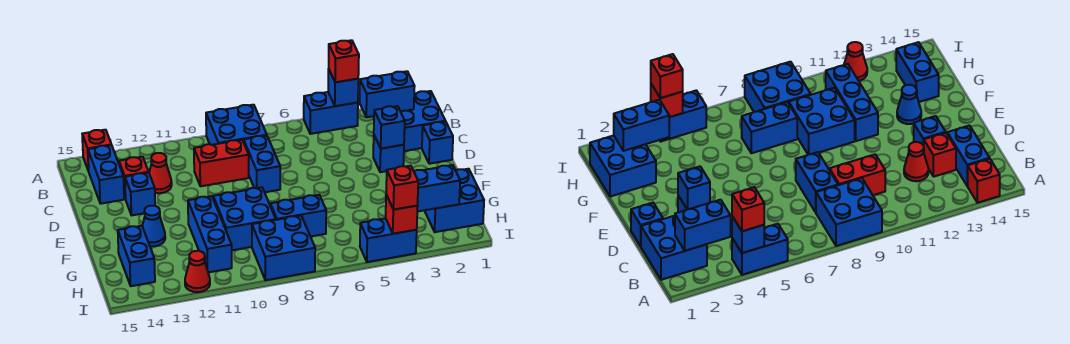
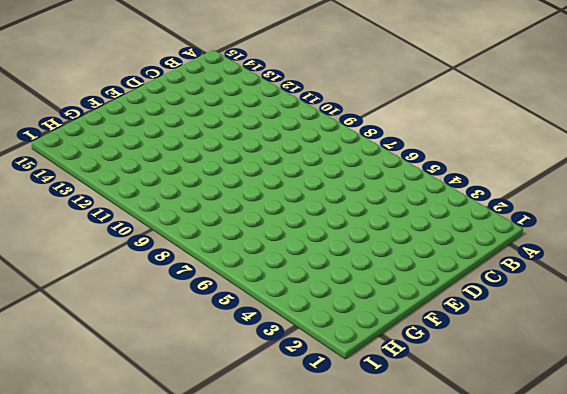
none -> blue brick A4:A5 level 1
none -> blue brick A8:B9 level 1
none -> red brick A14 level 1

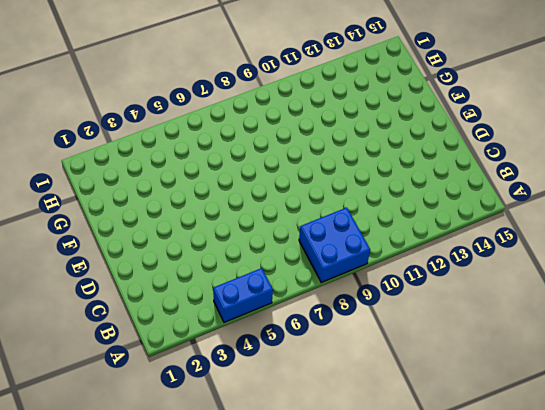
none -> red brick A14 level 1
none -> blue brick B1:C2 level 1
none -> blue brick B14:C14 level 1

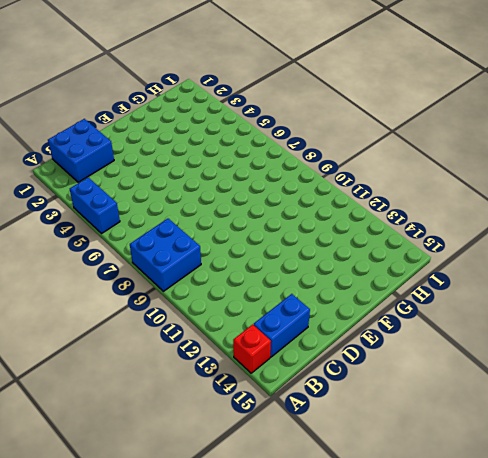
none -> blue brick C8:D8 level 1
none -> red brick C9:C10 level 1
none -> red cone C12 level 1

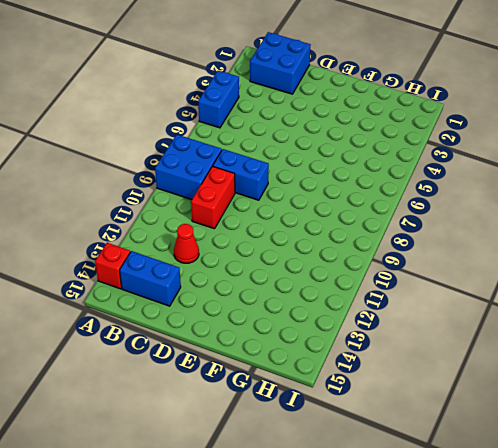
none -> red brick C13 level 1
none -> blue brick D1 level 1
none -> blue brick D3 level 1

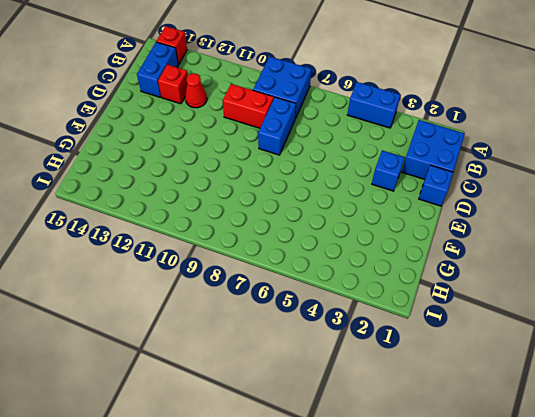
none -> blue brick D13 level 1
none -> blue brick F9:G10 level 1
none -> blue brick F11:H11 level 1

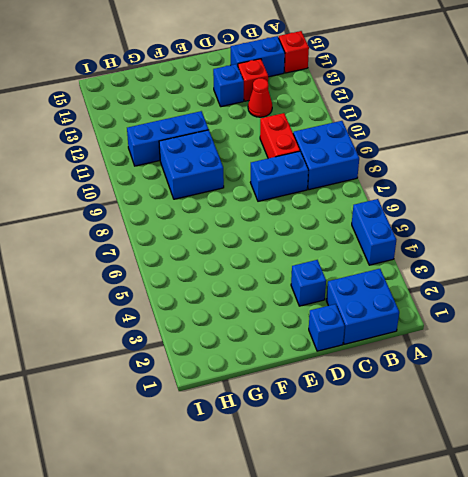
none -> blue cone F13 level 1
none -> blue brick G1:H2 level 1
none -> blue brick G7:G8 level 1

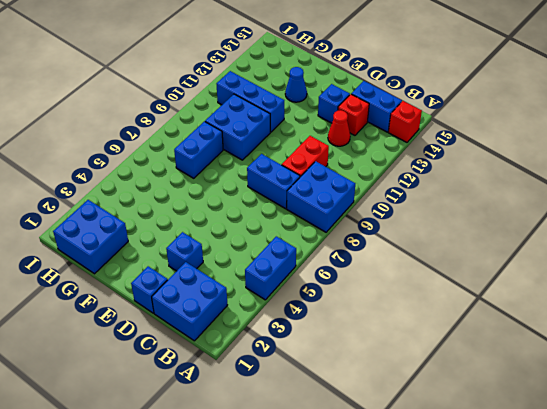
none -> blue brick G14:H14 level 1
none -> blue brick H8:I9 level 1
none -> blue brick I4:I5 level 1

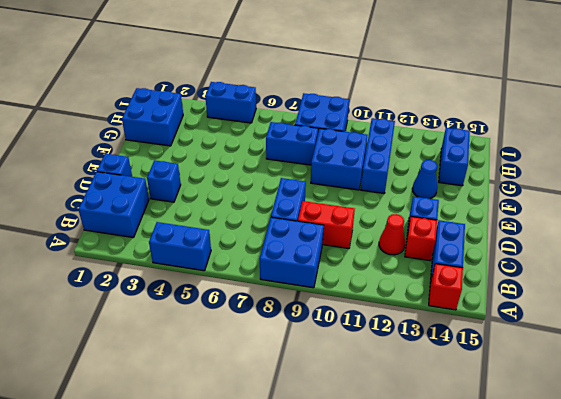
none -> red cone I12 level 1
none -> blue brick A4 level 2
none -> blue brick B2:B3 level 2

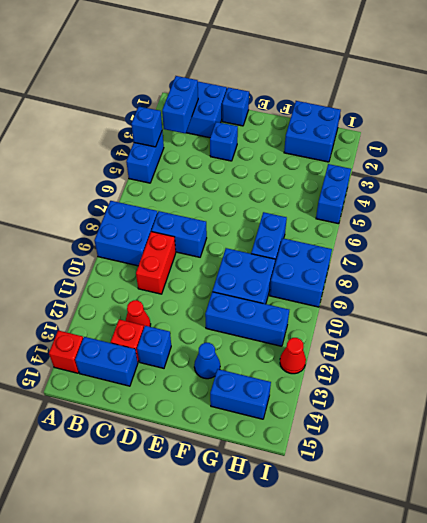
none -> blue brick D3 level 2
none -> blue brick H2:H3 level 2
none -> red brick I4 level 2

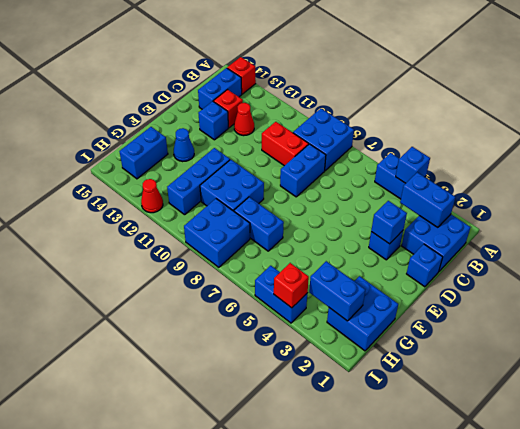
none -> red brick A4 level 3
none -> red brick I4 level 3

